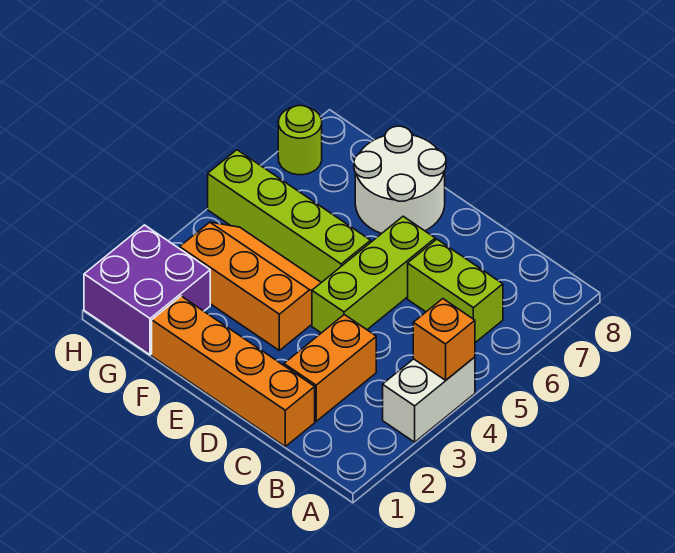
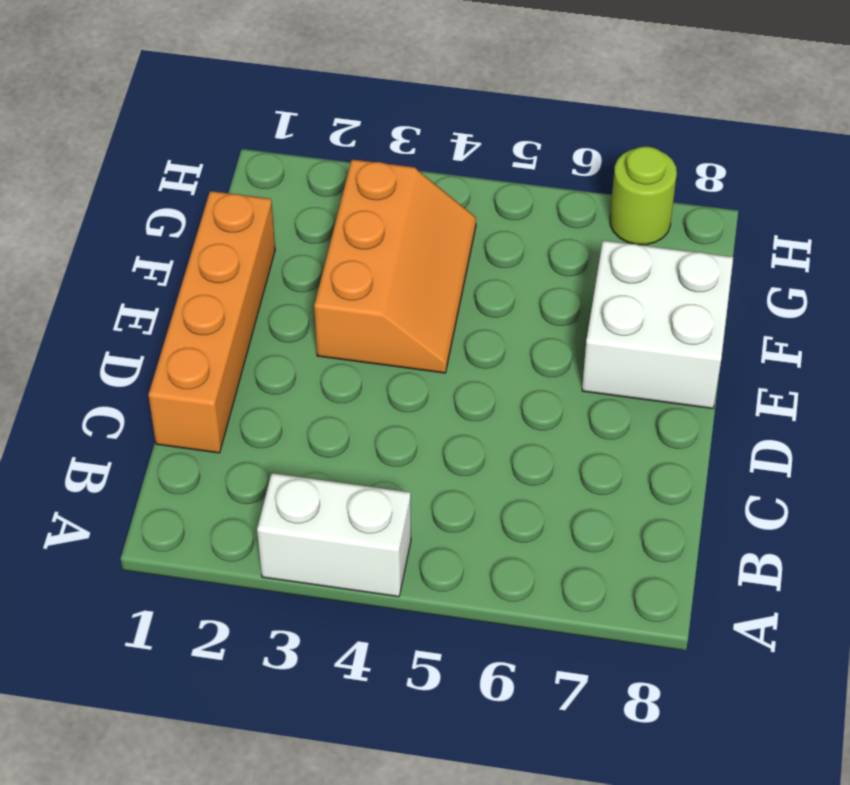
white brick E7:F8 level 1 -> white round brick E7:F8 level 1
none -> lime brick B6:C6 level 1
none -> orange brick C2:C3 level 1

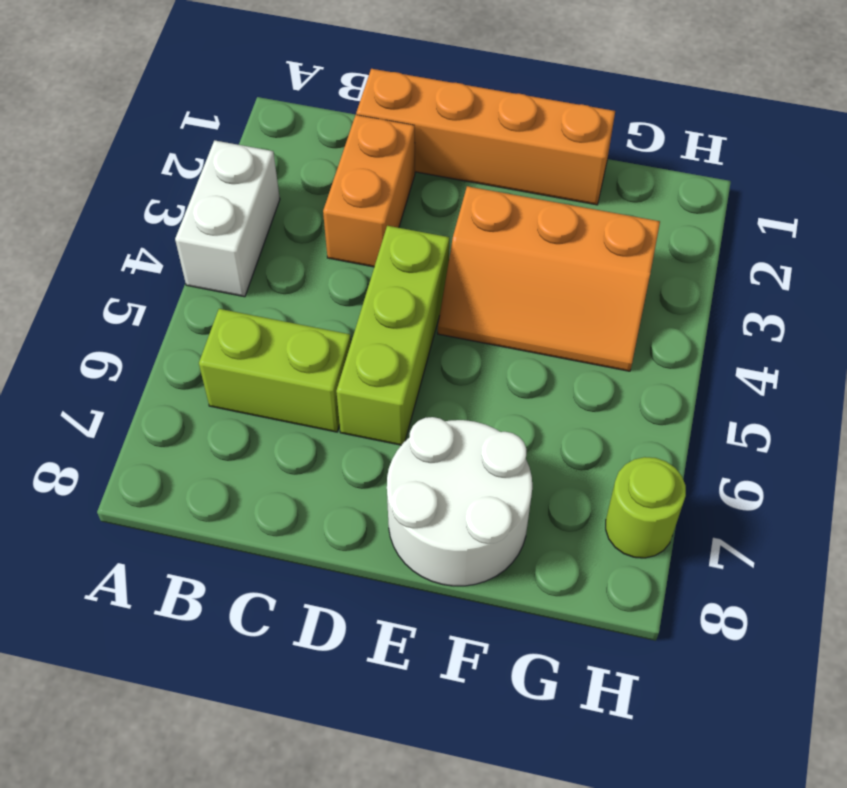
none -> lime brick E5:H5 level 1
none -> purple brick G1:H2 level 1

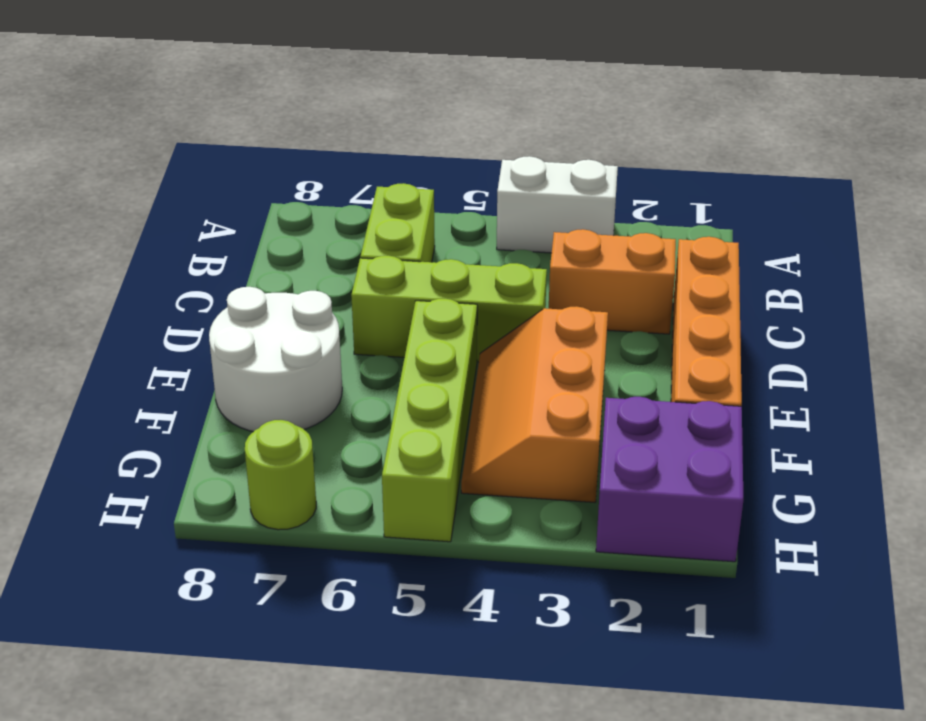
none -> orange brick A4 level 2

